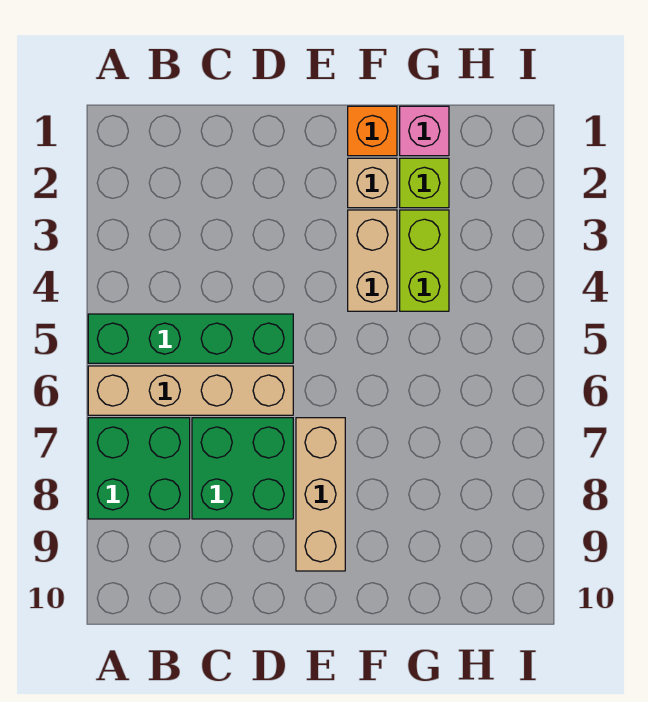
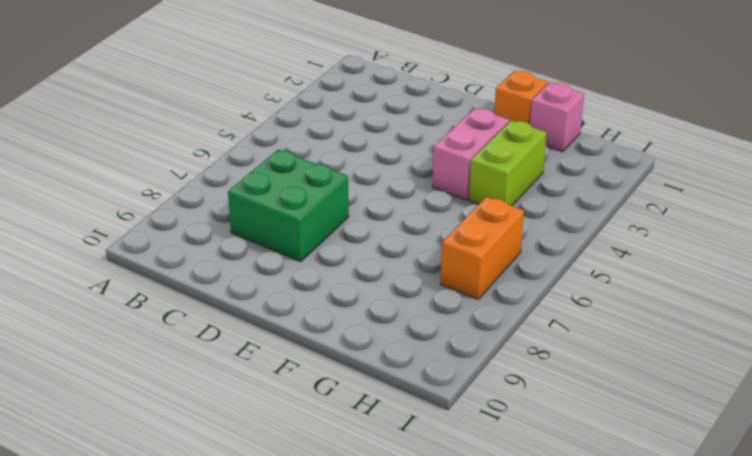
pink brick F3:F4 level 1 -> tan brick F3:F4 level 1
orange brick H6:H7 level 1 -> none
none -> green brick A5:D5 level 1
none -> tan brick A6:D6 level 1

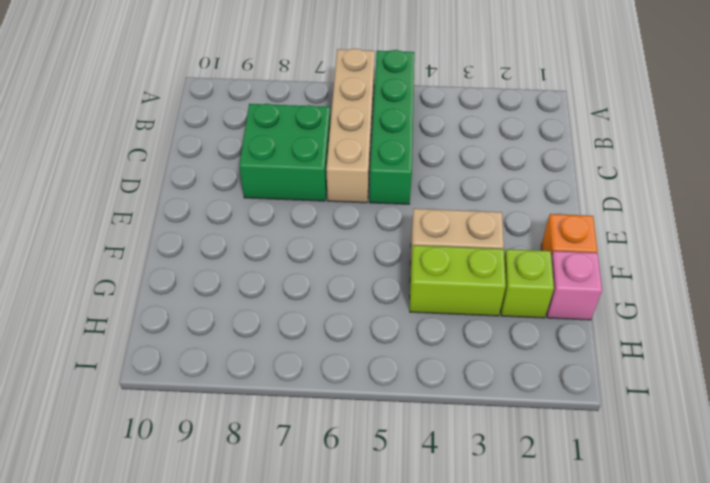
none -> green brick A7:B8 level 1
none -> tan brick E7:E9 level 1

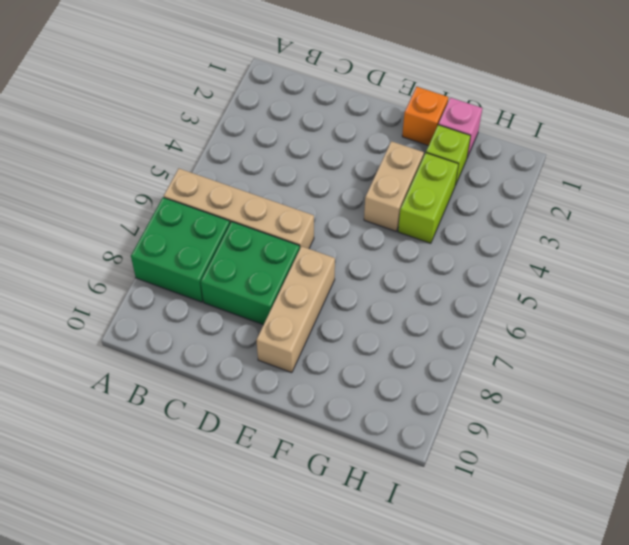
none -> green brick A5:D5 level 1
none -> tan brick F2 level 1

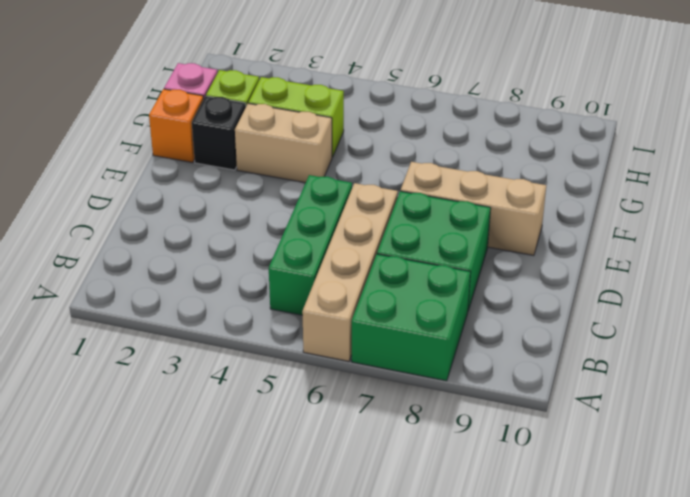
green brick B5:D5 level 1 -> green brick A5:D5 level 1
black brick F2 level 1 -> tan brick F2 level 1

